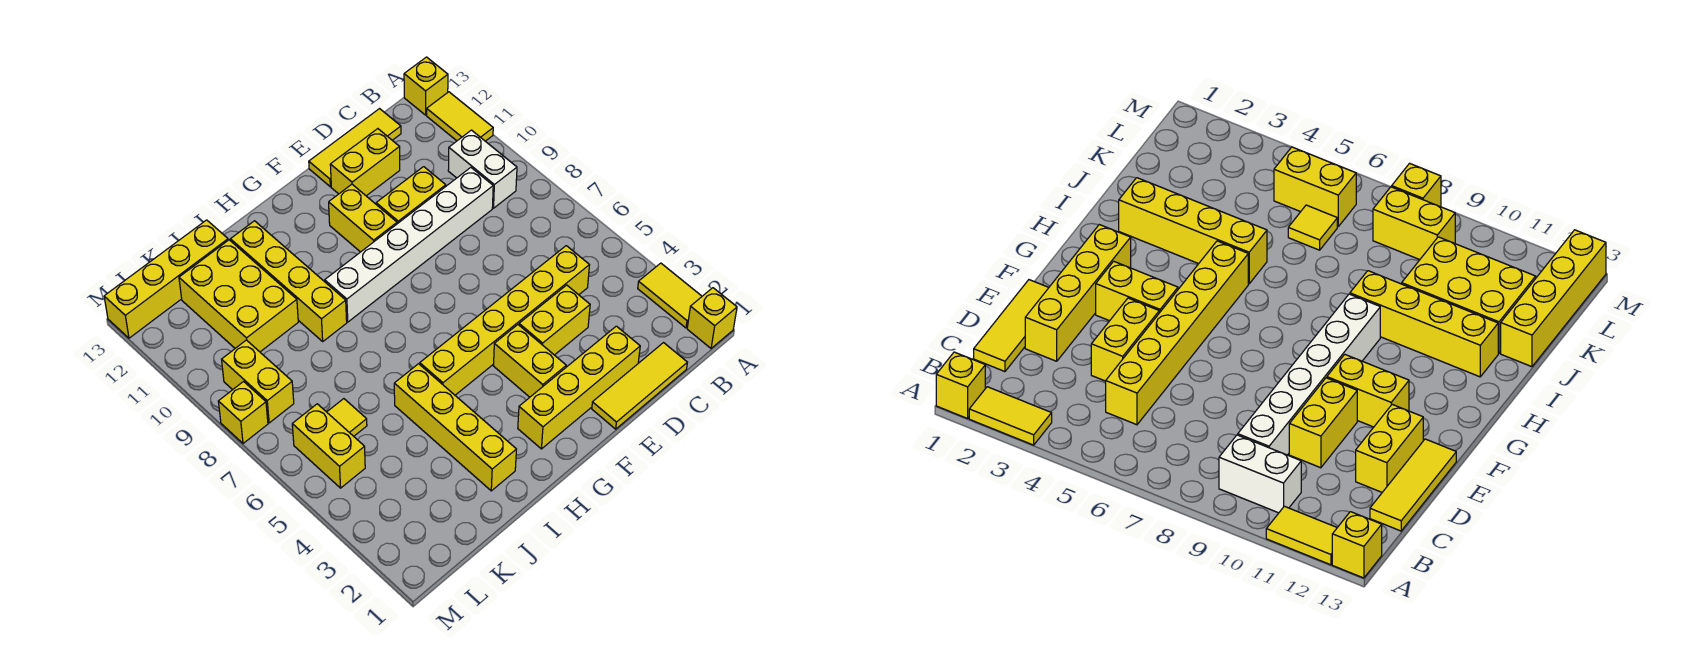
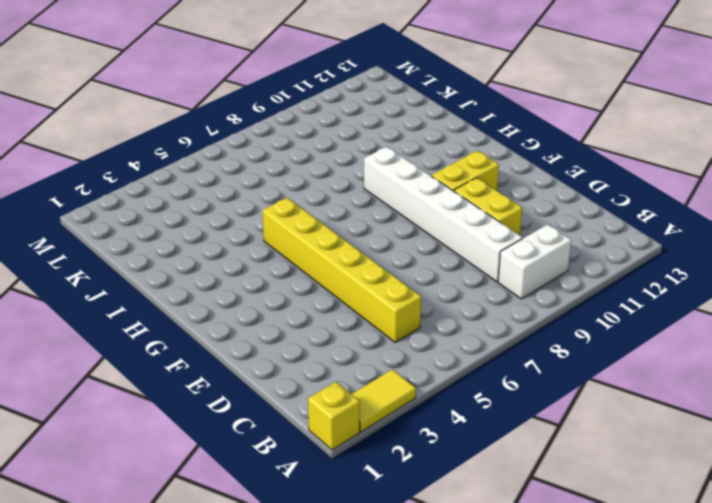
none -> yellow tile A11:A12 level 1
none -> yellow brick A13 level 1
none -> yellow tile C1:E1 level 1

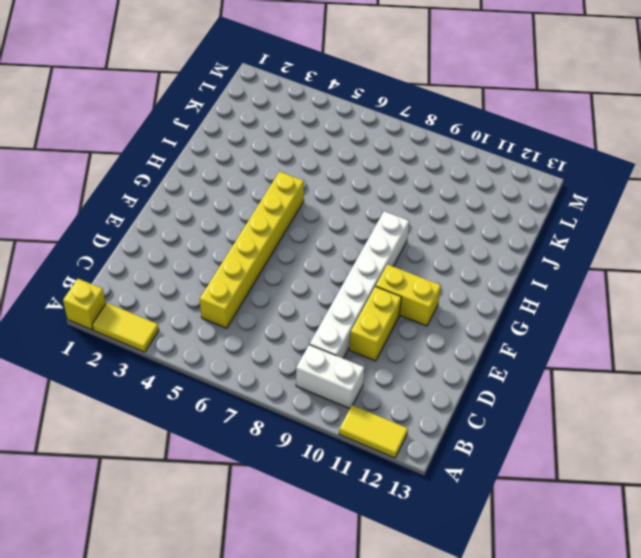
none -> yellow brick A13 level 1
none -> yellow tile C1:E1 level 1
none -> yellow tile C13:E13 level 1

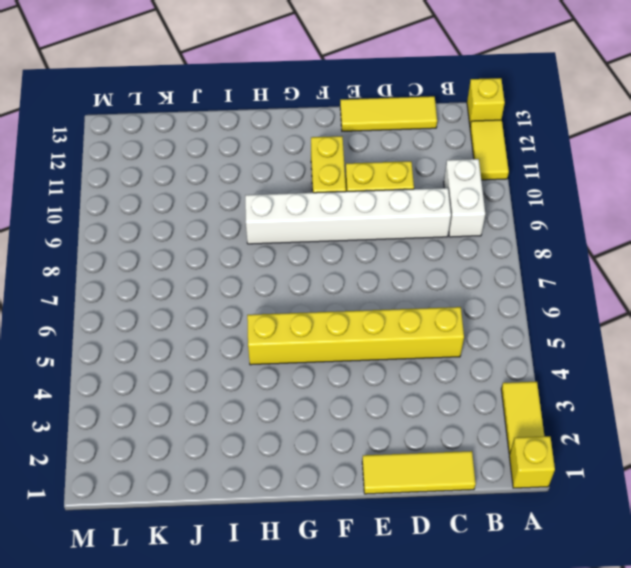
none -> yellow brick D2:G2 level 1
none -> yellow brick D4:E4 level 1
none -> yellow brick D12:E12 level 1

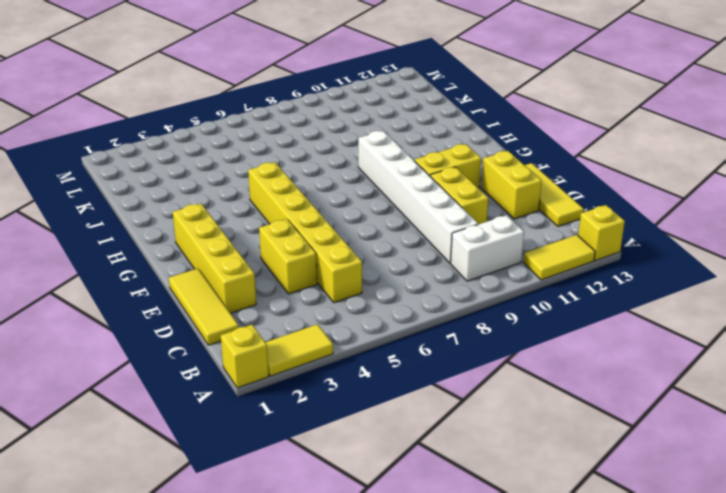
none -> yellow brick F3:F4 level 1
none -> yellow brick I2:I5 level 1
none -> yellow brick I9:I12 level 1

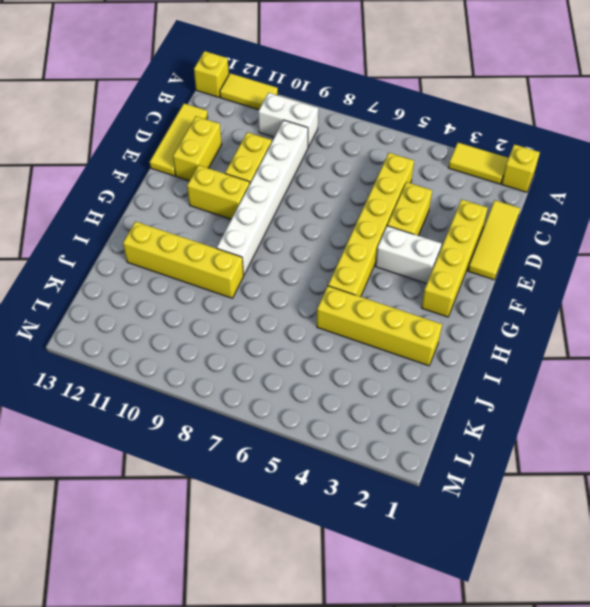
white brick F3:F4 level 1 -> yellow brick F3:F4 level 1
none -> yellow brick J10:K12 level 1
none -> yellow brick J13:M13 level 1
none -> yellow tile K6 level 1

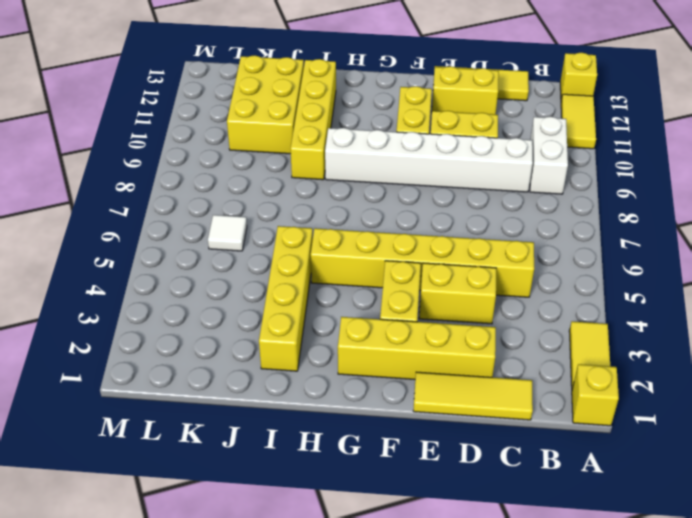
white tile K6 level 1 -> yellow tile K6 level 1
none -> yellow brick J13:M13 level 1
none -> yellow brick L5:L6 level 1
none -> yellow brick L8:L9 level 1

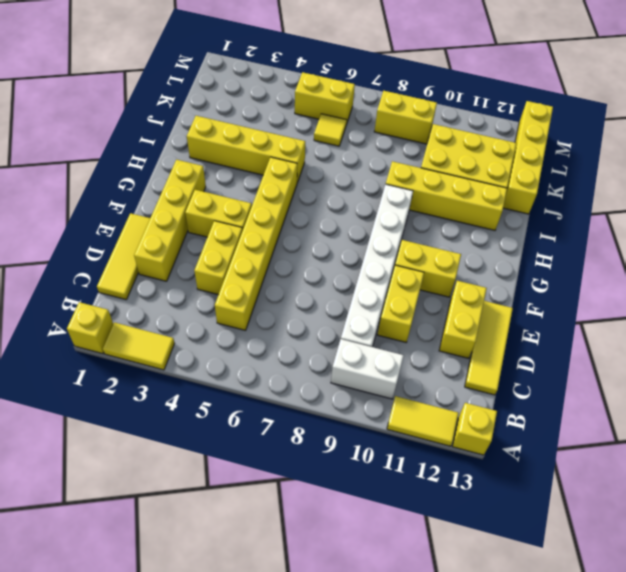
none -> yellow brick M8 level 1

